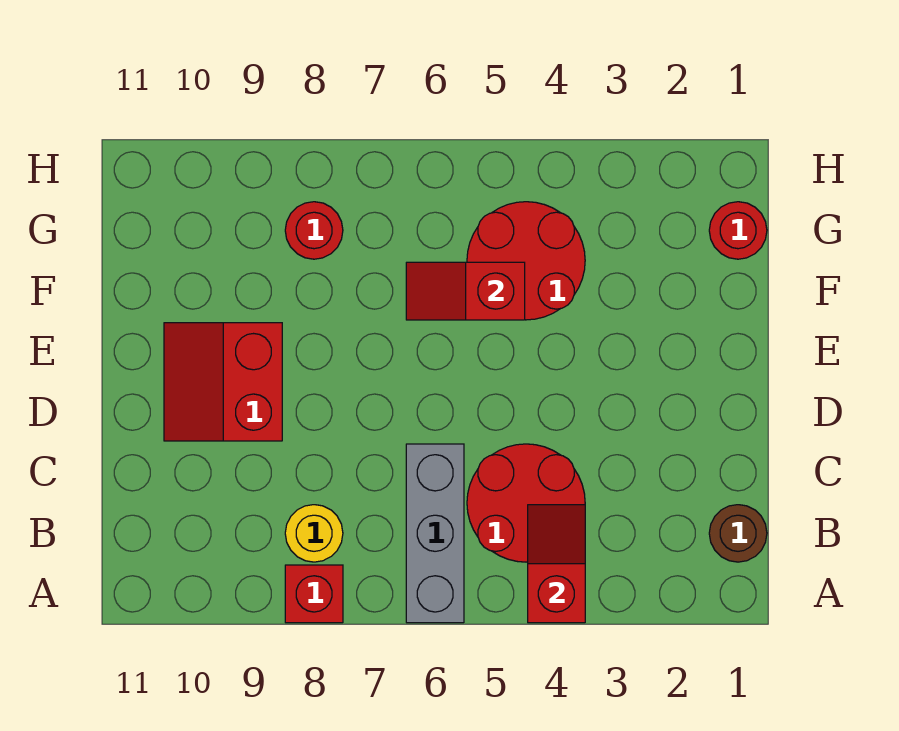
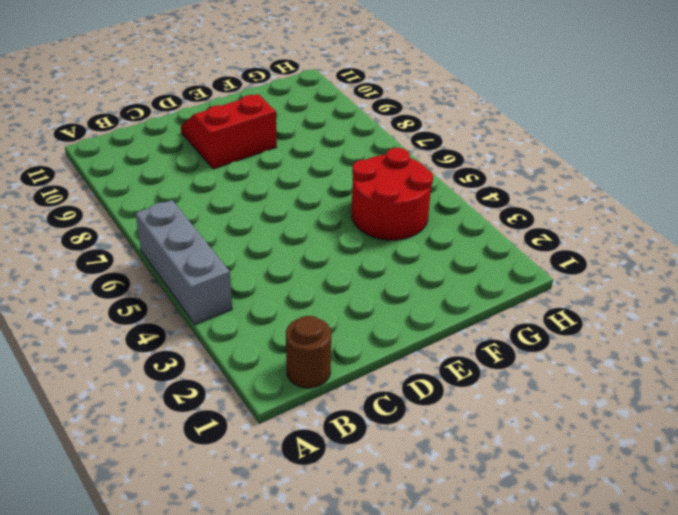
grey brick A4:A6 level 1 -> grey brick A6:C6 level 1
none -> red brick A8 level 1
none -> red round brick B4:C5 level 1

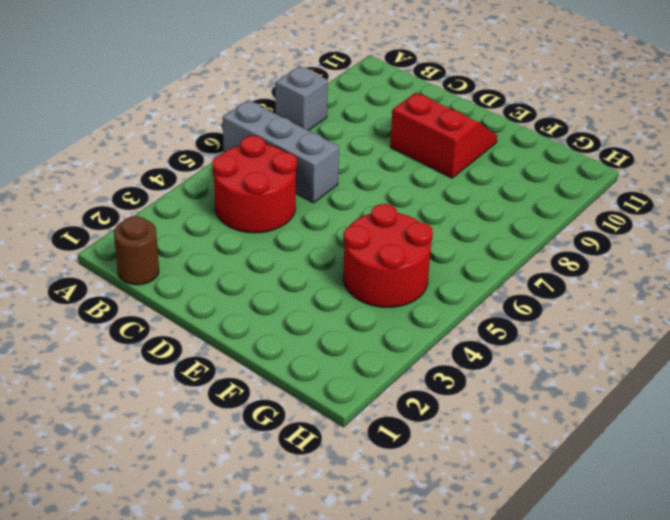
grey brick A8 level 1 -> red brick A8 level 1
none -> yellow round brick B8 level 1
none -> red round brick G1 level 1

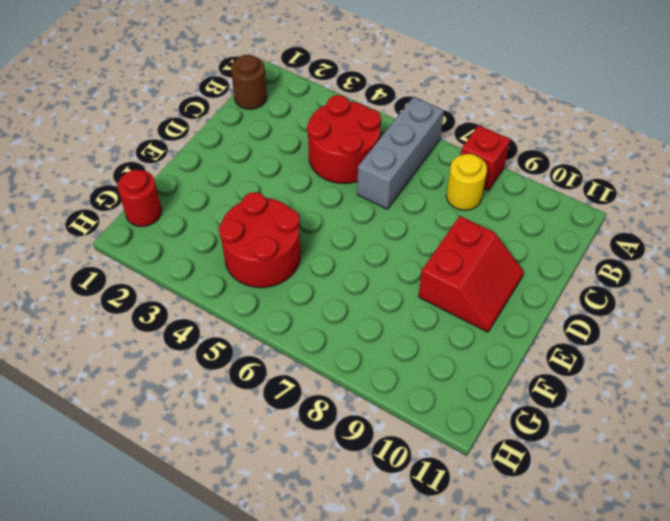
none -> red round brick G8 level 1
none -> red slope A4:B4 level 2 top A

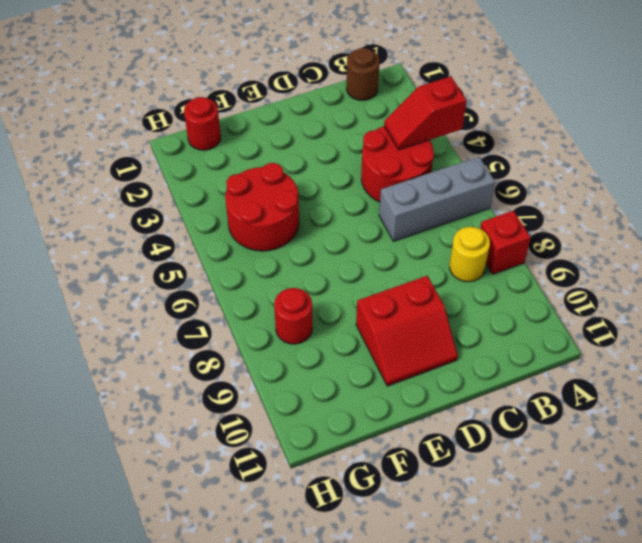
none -> red slope F5:F6 level 2 top 5

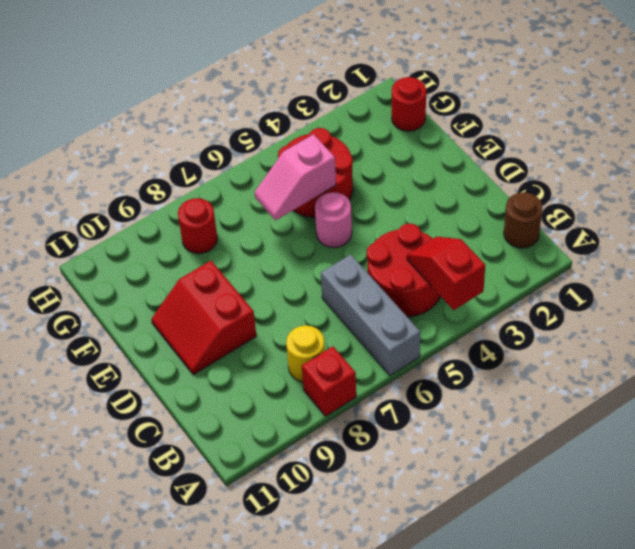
pink round brick E5 level 1 -> none
pink slope F5:F6 level 2 top 5 -> red slope F5:F6 level 2 top 5

